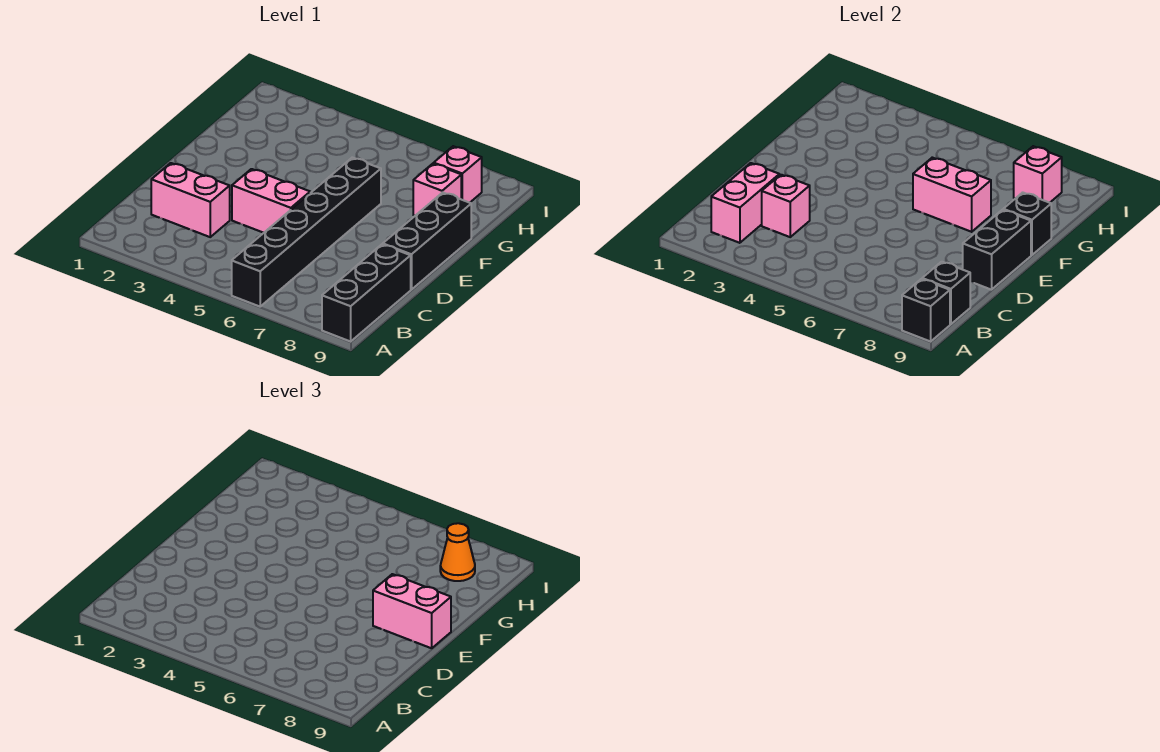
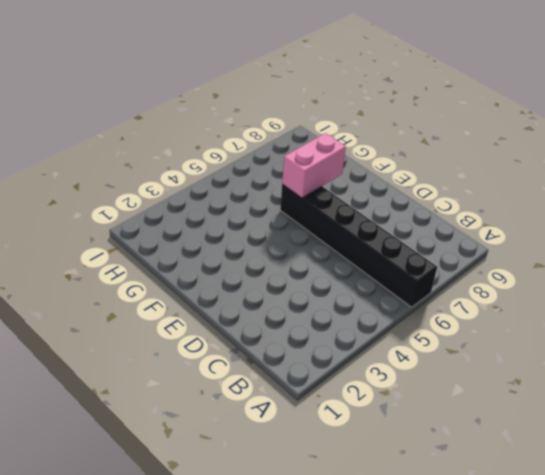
none -> black brick A9:C9 level 1
none -> pink brick C2:C3 level 1
none -> pink brick D4:D5 level 1

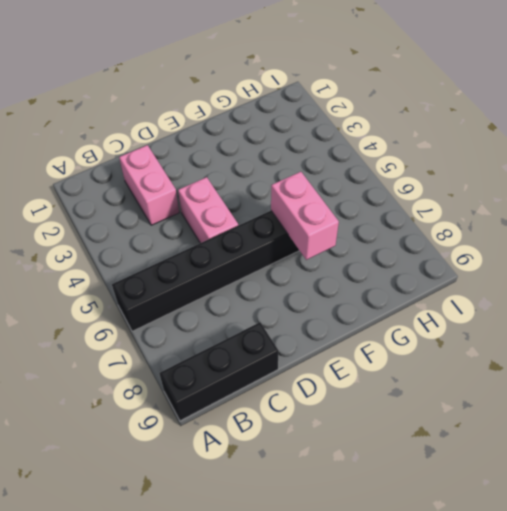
none -> black brick D9:F9 level 1
none -> pink brick G8 level 1
none -> pink brick H8 level 1

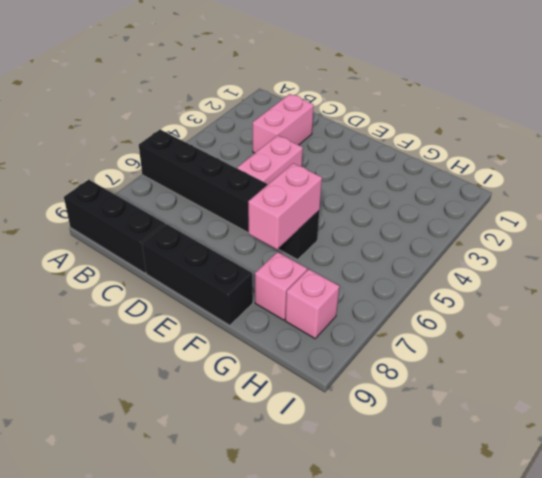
none -> black brick A9 level 2
none -> pink brick B2:C2 level 2
none -> black brick B9 level 2

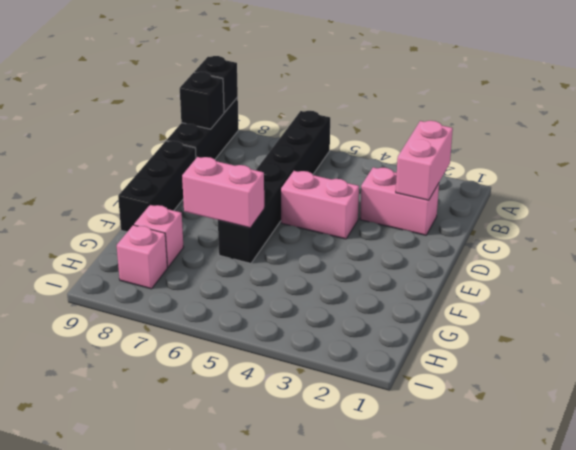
none -> pink brick C3 level 2
none -> black brick D9:E9 level 2
none -> black brick F9 level 2

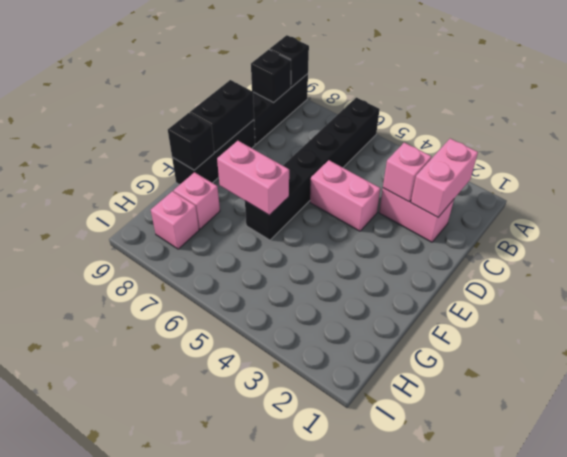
none -> pink brick H8 level 2
none -> pink brick E8:E9 level 3
none -> orange cone H8 level 3

